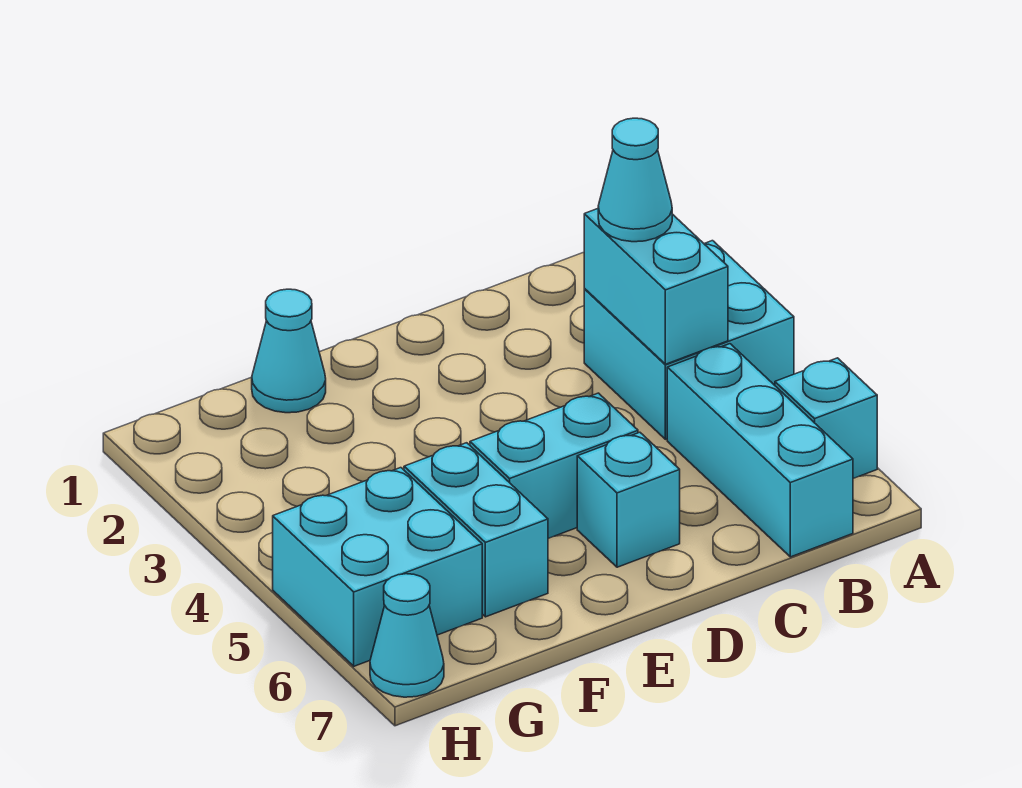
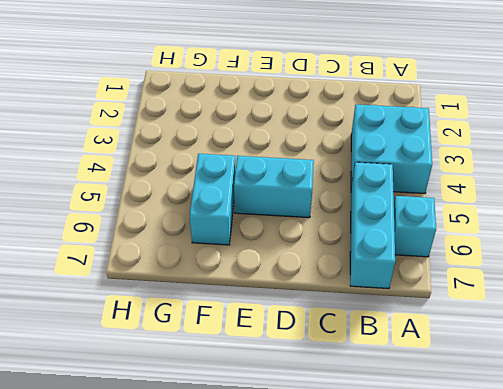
none -> cyan brick D6 level 1
none -> cyan cone F1 level 1

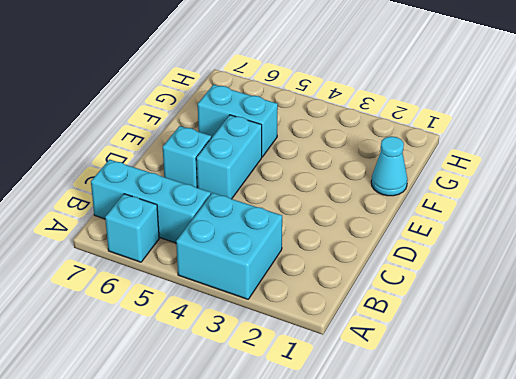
none -> cyan brick G5:H6 level 1
none -> cyan cone H7 level 1

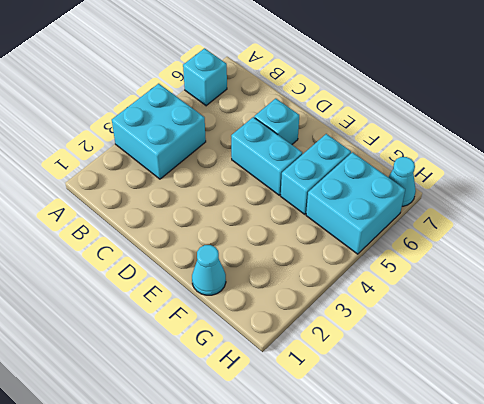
none -> cyan brick B5:B7 level 1
none -> cyan brick B3:B4 level 2

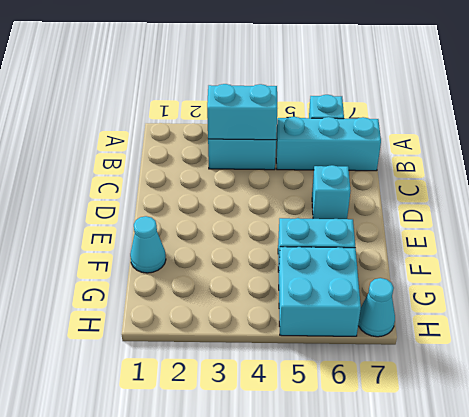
none -> cyan brick D5:E5 level 1
none -> cyan cone B3 level 3

